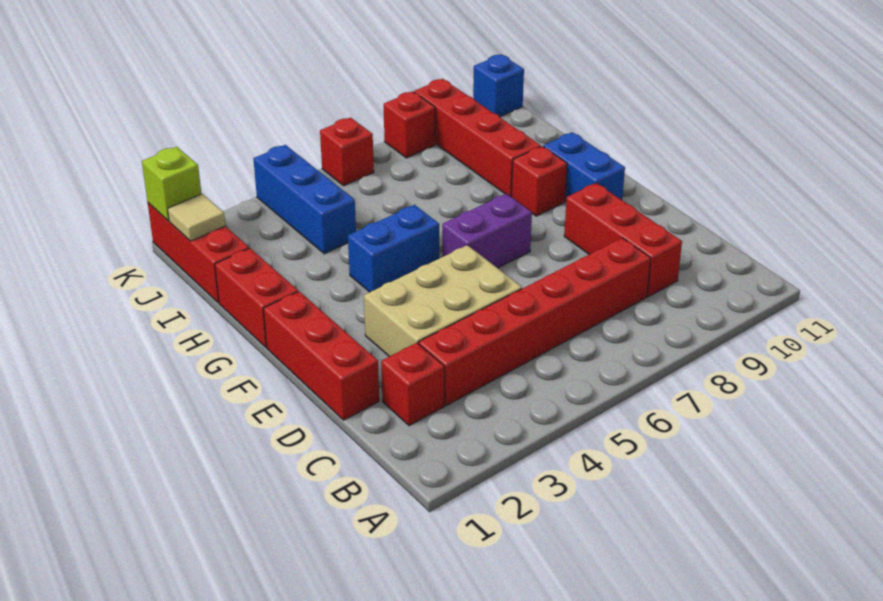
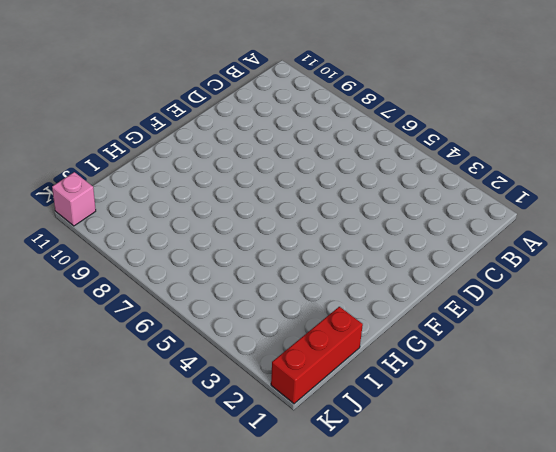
pink brick K11 level 1 -> blue brick K11 level 1
none -> red brick C2 level 1
none -> red brick C3:C8 level 1
none -> red brick C9:E9 level 1

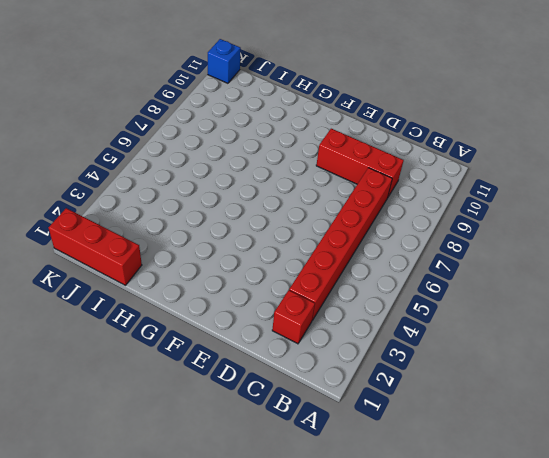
none -> red brick D1:F1 level 1
none -> tan brick D3:E5 level 1
none -> purple brick F6:F7 level 1

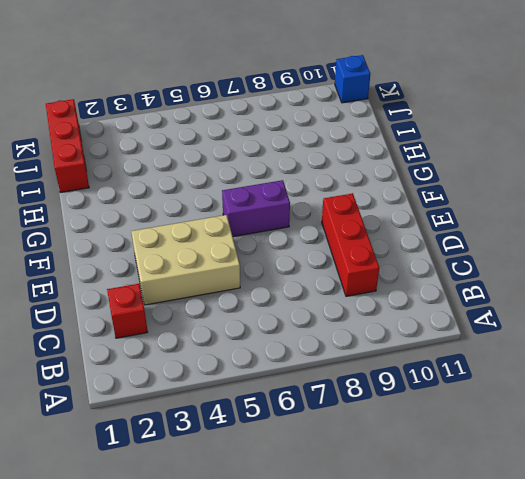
none -> red brick C3:C8 level 1
none -> red brick D1:F1 level 1
none -> blue brick F10:G10 level 1

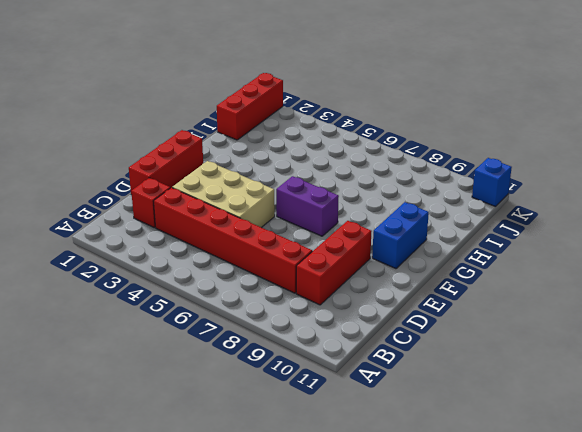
none -> red brick G1:H1 level 1
none -> blue brick G4:G5 level 1
none -> red brick G9 level 1

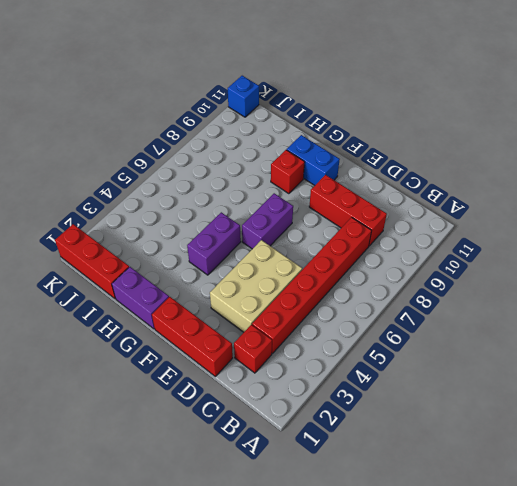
purple brick G1:H1 level 1 -> red brick G1:H1 level 1
purple brick G4:G5 level 1 -> blue brick G4:G5 level 1
none -> red brick H9:K9 level 1
none -> blue brick I4:K4 level 1
none -> red brick K6 level 1

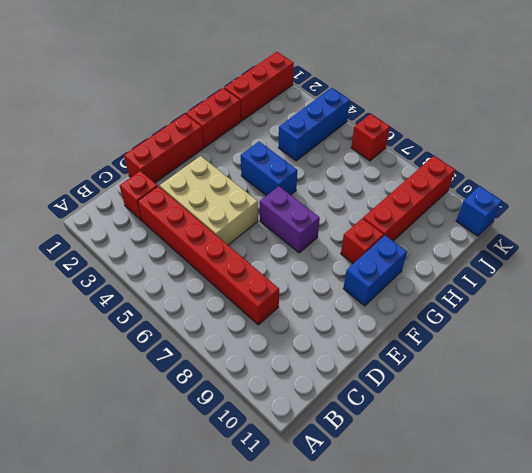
none -> red brick C9:E9 level 1
none -> red brick K8 level 1
none -> tan tile J1 level 2

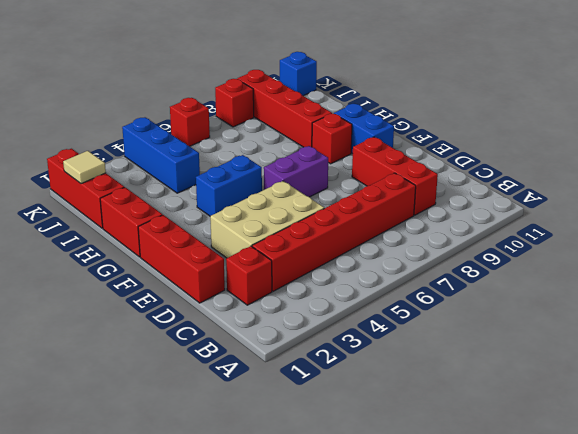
none -> lime brick K1 level 2

